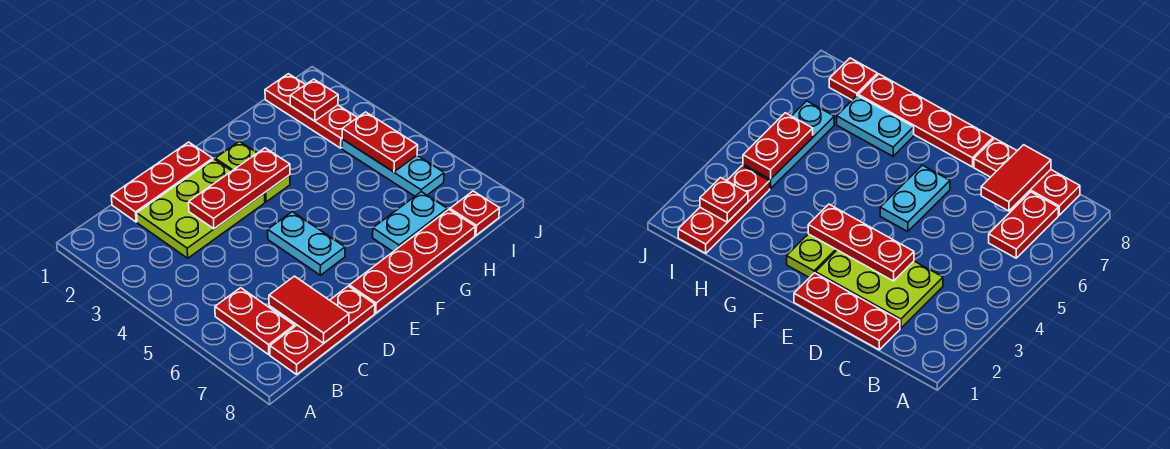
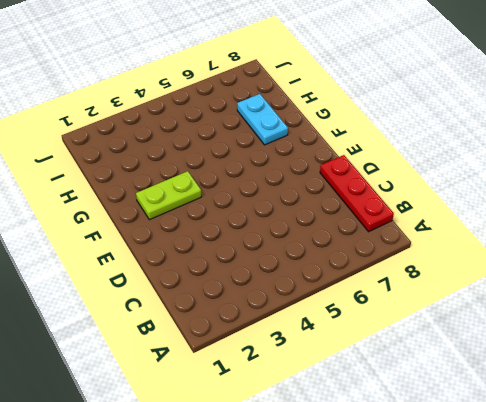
none -> red plate B6:B7 level 1
none -> red plate C1:E1 level 1
none -> lime plate C2:E3 level 1

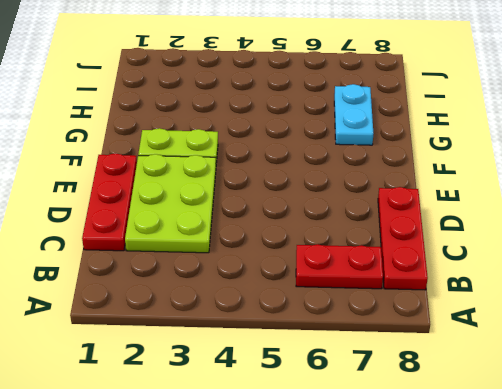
none -> cyan plate E5:E6 level 1
none -> red plate E8:H8 level 1
none -> red plate I1:I3 level 1

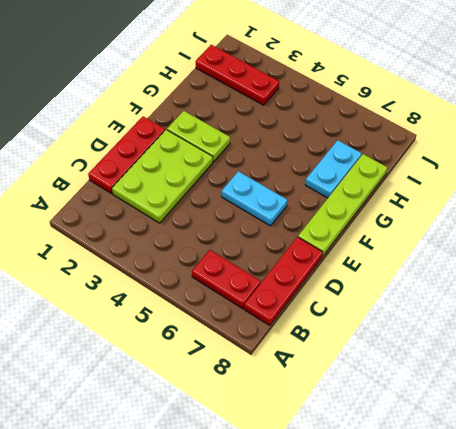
lime plate E8:H8 level 1 -> red plate E8:H8 level 1
none -> cyan plate I4:I6 level 1
none -> red plate I8 level 1
none -> red tile C7:C8 level 2

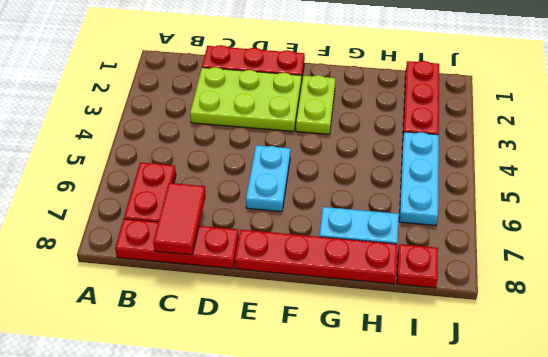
none -> red plate D3:F3 level 2
none -> red plate I2 level 2
none -> red plate I4:I5 level 2

